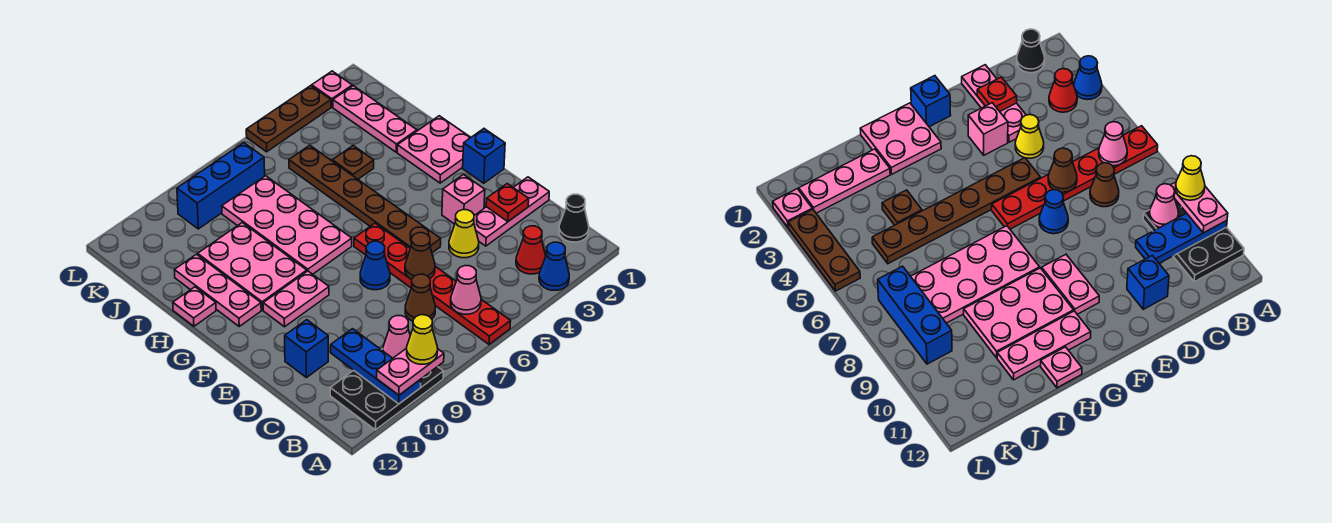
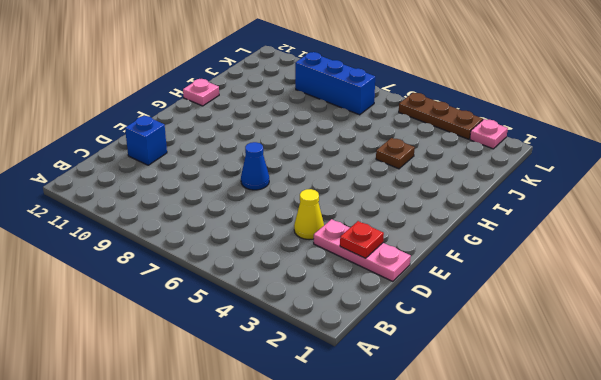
none -> blue cone A3 level 1
none -> red plate A6:F6 level 1
none -> black plate A9:B11 level 1
none -> black cone B1 level 1

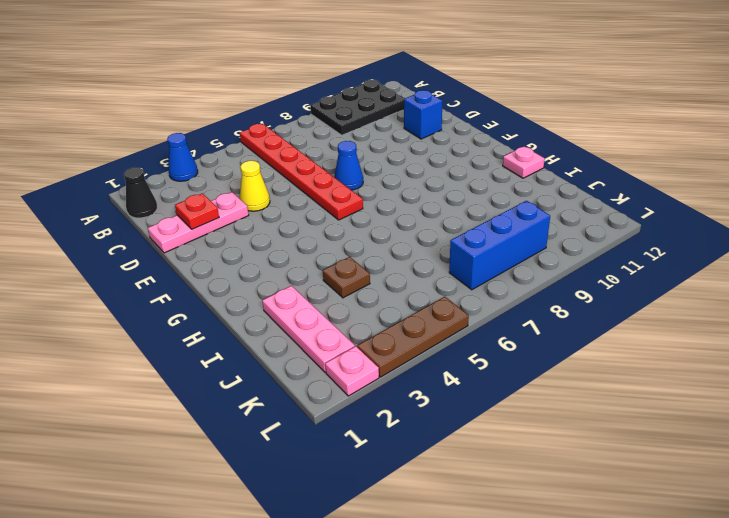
none -> red cone B3 level 1
none -> brown cone C7 level 1
none -> pink brick E3 level 1
none -> brown plate E5:J5 level 1

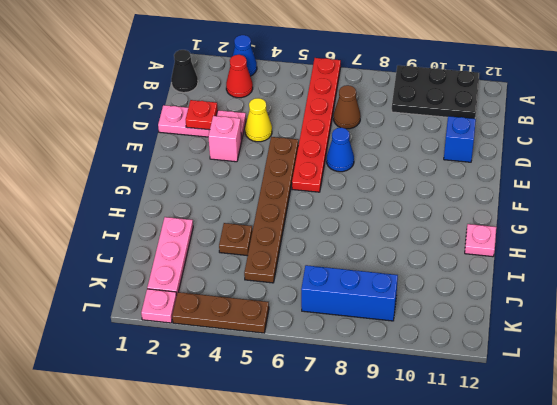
none -> blue brick F1 level 1
none -> pink plate F9:F10 level 1
none -> pink plate G1:H2 level 1
none -> pink plate G7:J8 level 1

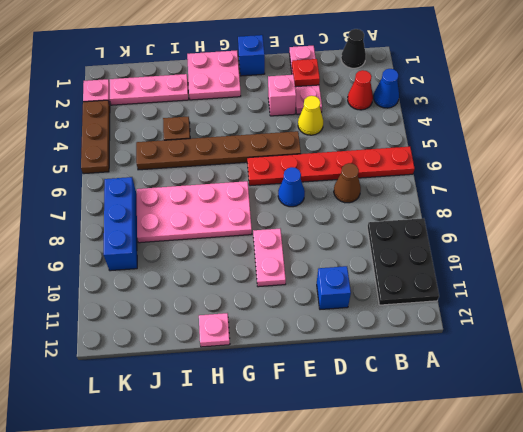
none -> pink plate G9:I10 level 1
none -> pink plate G11:I11 level 1
none -> blue plate A10:C10 level 2
none -> pink cone B6 level 2

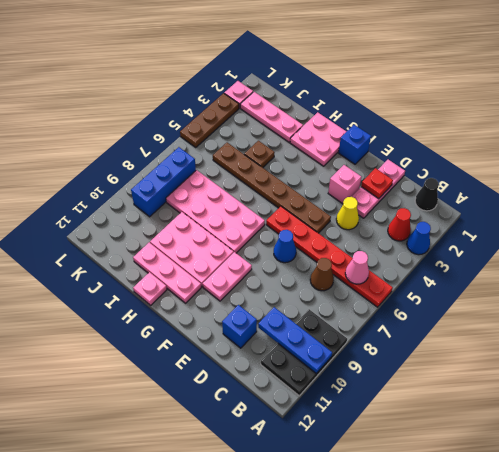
none -> pink cone B9 level 2
none -> brown cone D6 level 2
none -> pink plate A9:A10 level 3
none -> yellow cone A9 level 4

